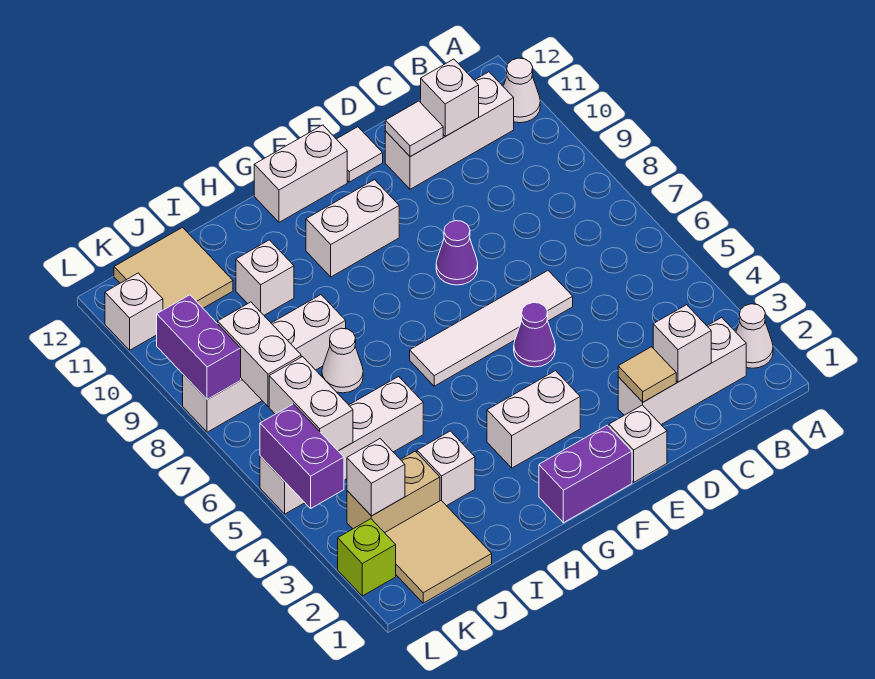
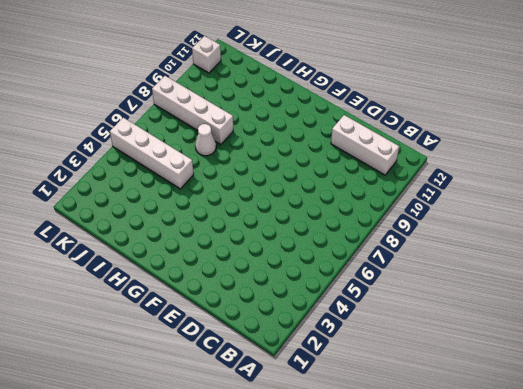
none -> white cone A2 level 1
none -> white cone A11 level 1
none -> white brick B2:D2 level 1
none -> white tile D6:G6 level 1

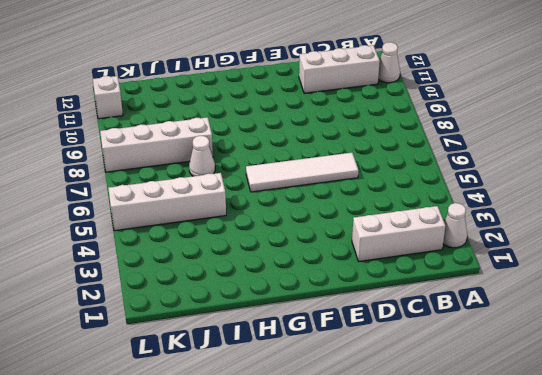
none -> white brick E1 level 1
none -> purple cone E5 level 1
none -> purple cone E8 level 1
none -> white tile E12 level 1

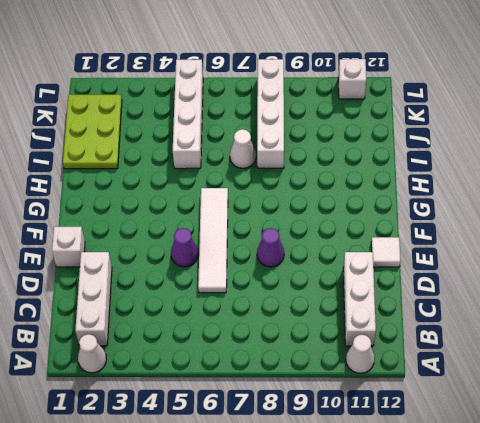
lime plate I1:K2 level 1 -> tan tile J1:K2 level 1
none -> purple brick F1:G1 level 1
none -> white brick F3:G3 level 1
none -> white brick F10:G10 level 1
none -> white brick F12:G12 level 1

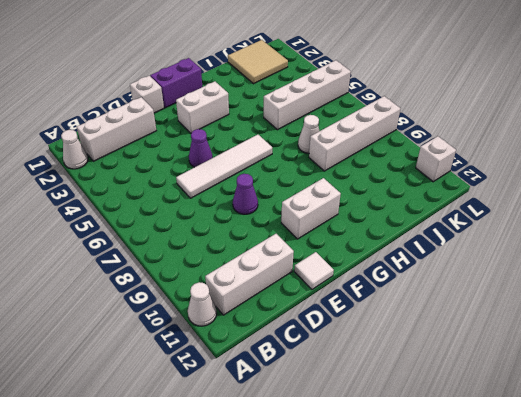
none -> white brick F12:G12 level 1
none -> white brick I3 level 1
none -> white brick I10 level 1
none -> tan brick J3:K3 level 1

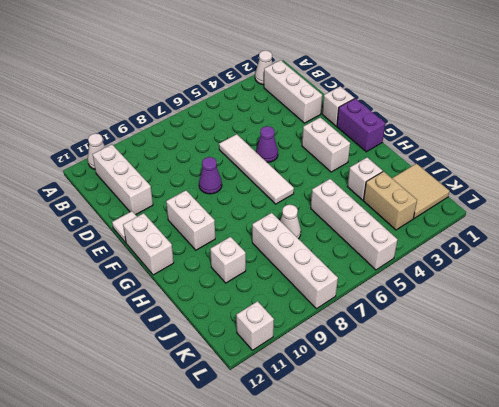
none -> tan tile J11:K12 level 1
none -> lime brick L2 level 1
none -> white brick C2 level 2
none -> white brick C11 level 2

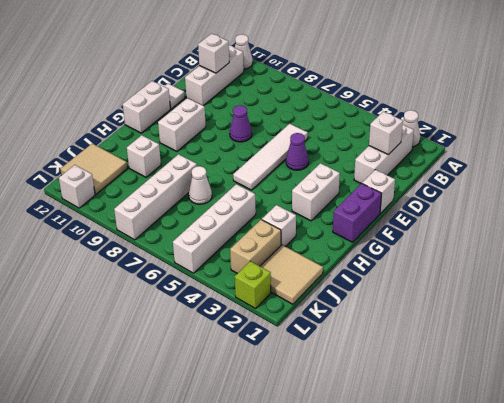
none -> tan tile D2 level 2
none -> white tile D11 level 2
none -> white brick K3 level 2
none -> white brick K5:K6 level 2

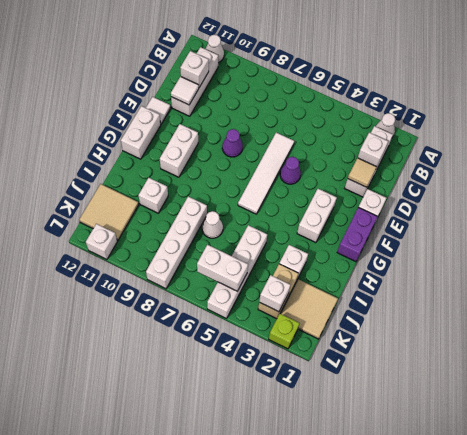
none -> white brick K7:K8 level 2
none -> purple brick L4:L5 level 2
none -> purple brick L8:L9 level 2

